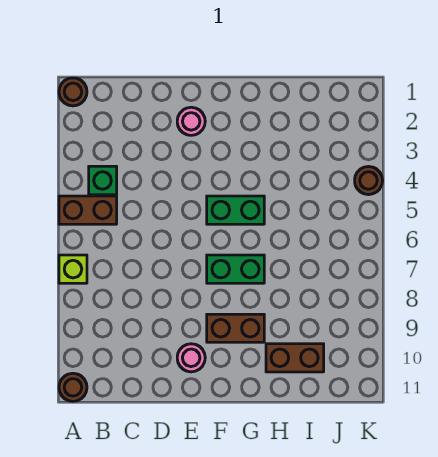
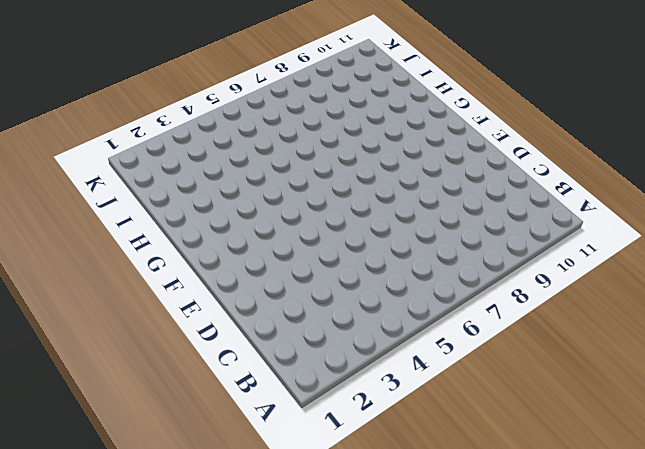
none -> brown round brick A1 level 1
none -> brown brick A5:B5 level 1
none -> lime brick A7 level 1

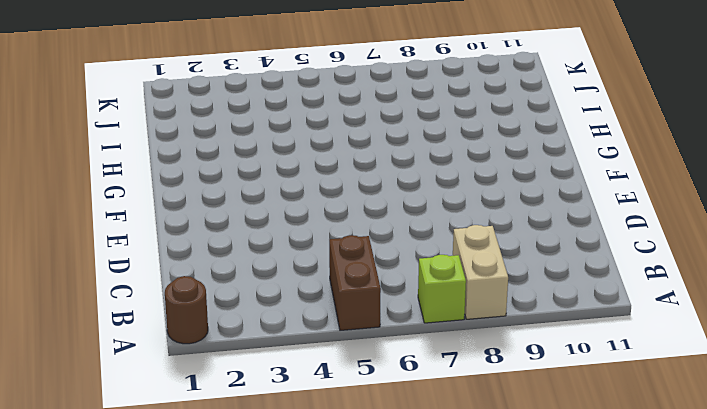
tan brick A8:B8 level 1 -> none
none -> brown round brick A11 level 1
none -> green brick B4 level 1
none -> pink round brick E2 level 1

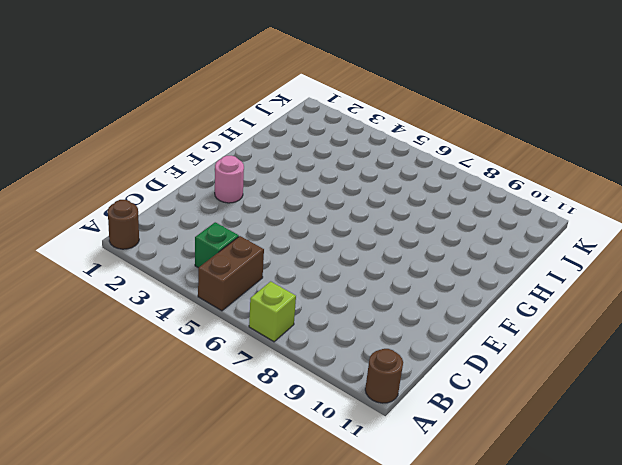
none -> pink round brick E10 level 1
none -> green brick F5:G5 level 1
none -> green brick F7:G7 level 1

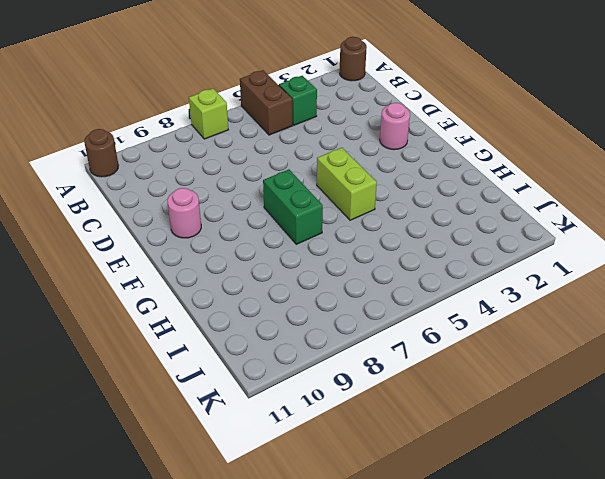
lime brick F5:G5 level 1 -> green brick F5:G5 level 1
none -> brown brick F9:G9 level 1
none -> brown brick H10:I10 level 1
none -> brown round brick K4 level 1

